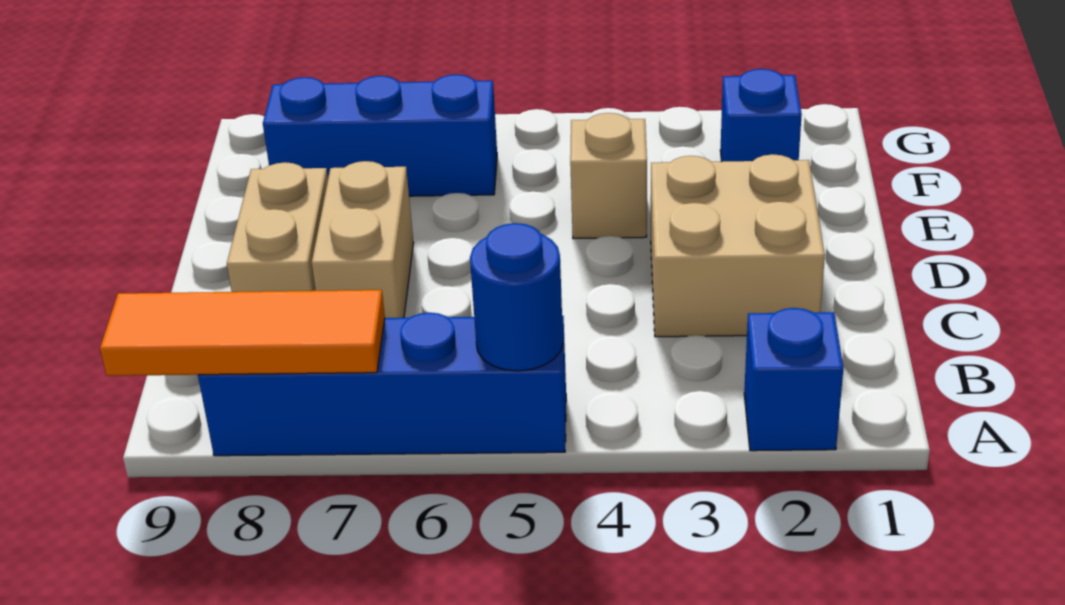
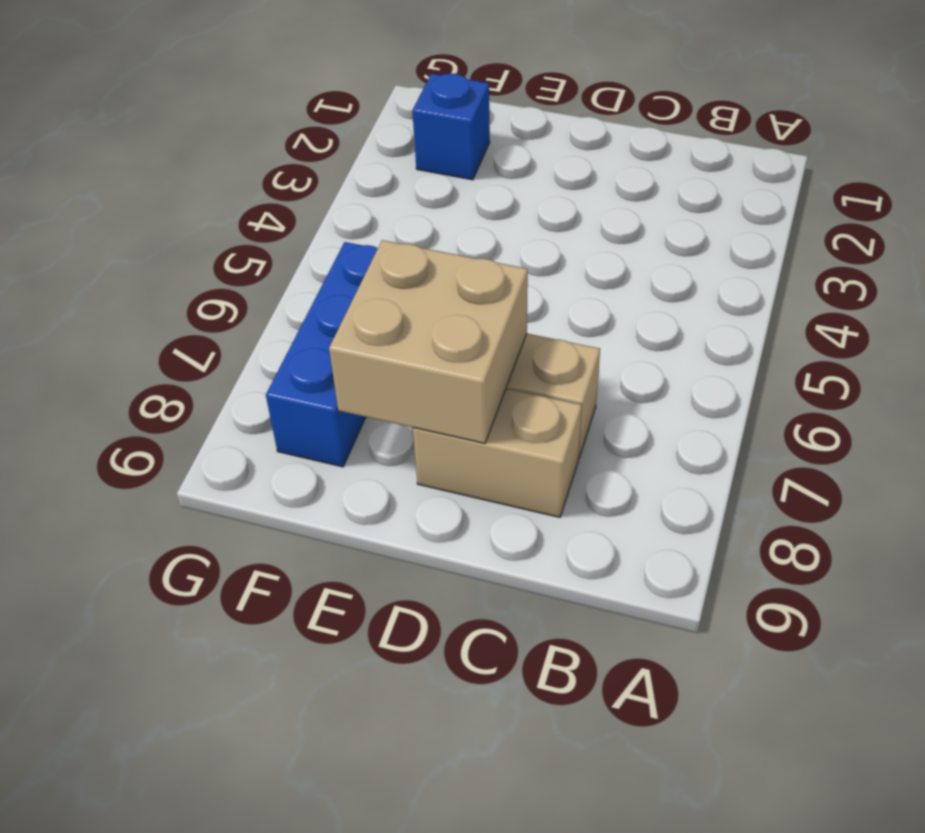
tan brick D7:E8 level 2 -> tan brick C2:D3 level 1
none -> blue brick A2 level 1
none -> blue brick A5:A8 level 1

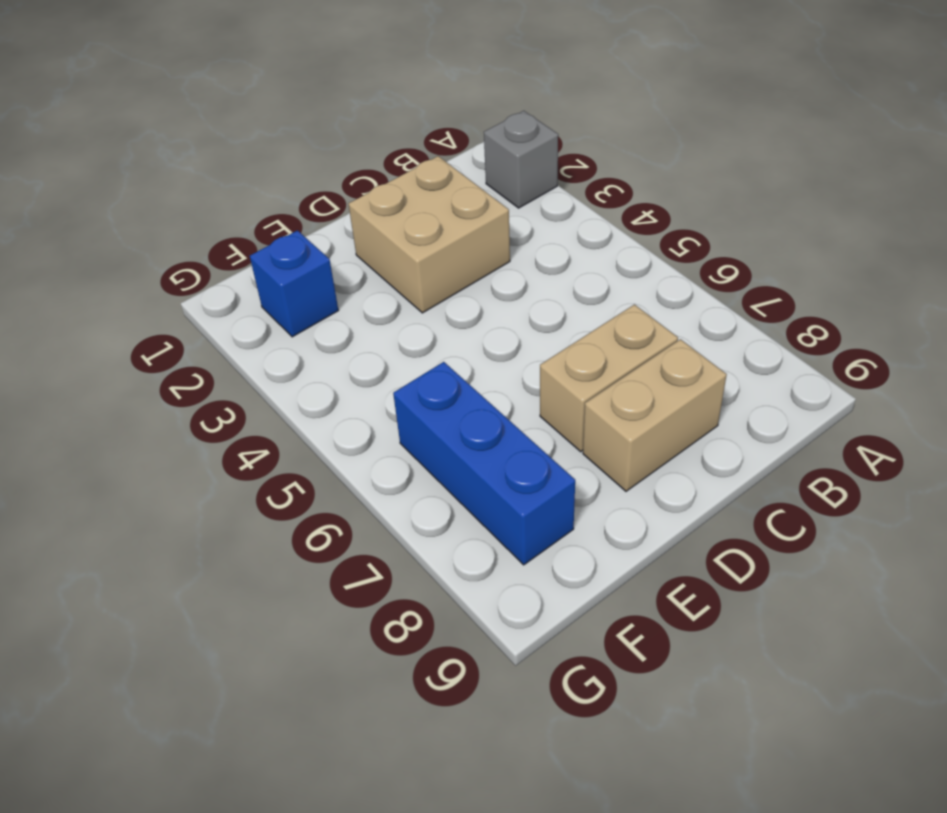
grey brick A2 level 1 -> blue brick A2 level 1
none -> blue brick A5:A8 level 1
none -> tan brick E4 level 1

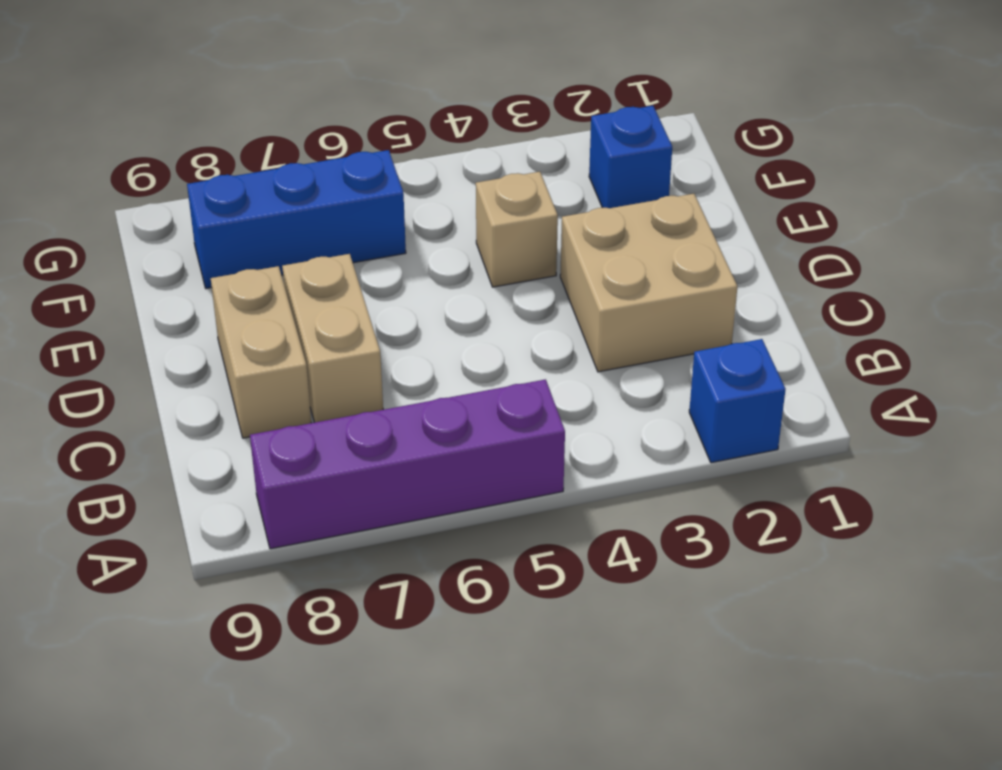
purple brick A5:A8 level 1 -> blue brick A5:A8 level 1
none -> blue round brick A5 level 2
none -> orange tile A7:A9 level 2

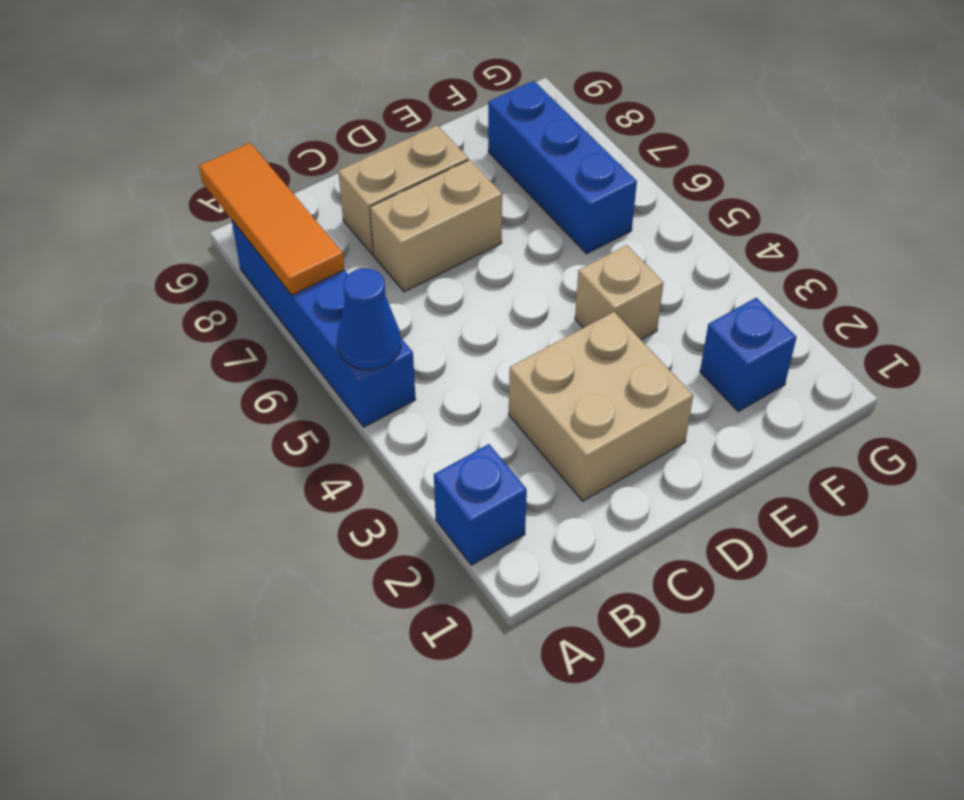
blue cone A5 level 2 -> blue round brick A5 level 2

